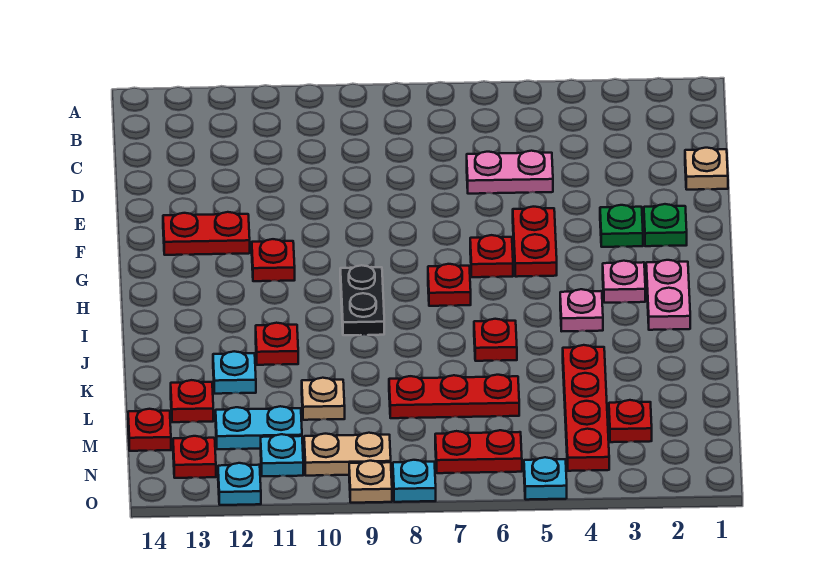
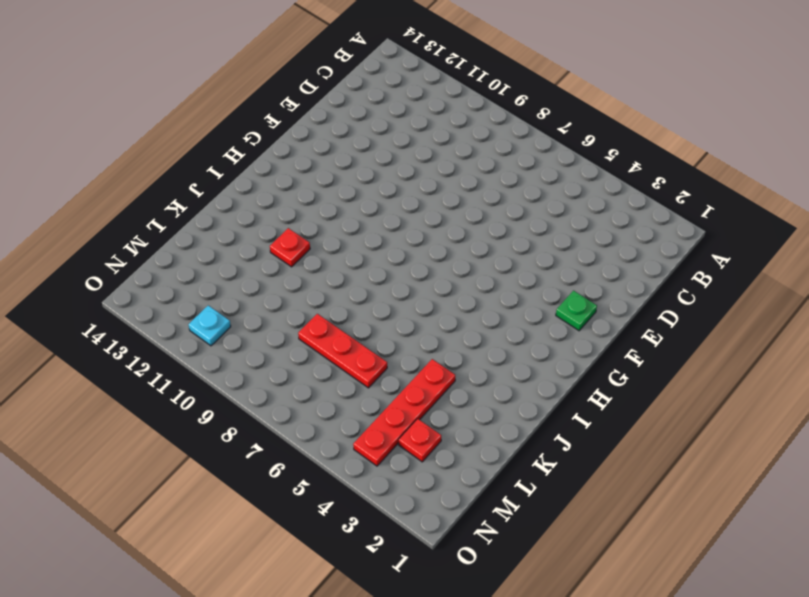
none -> tan plate D1 level 1
none -> pink plate D5:D6 level 1
none -> green plate F3 level 1
none -> red plate F5:G5 level 1

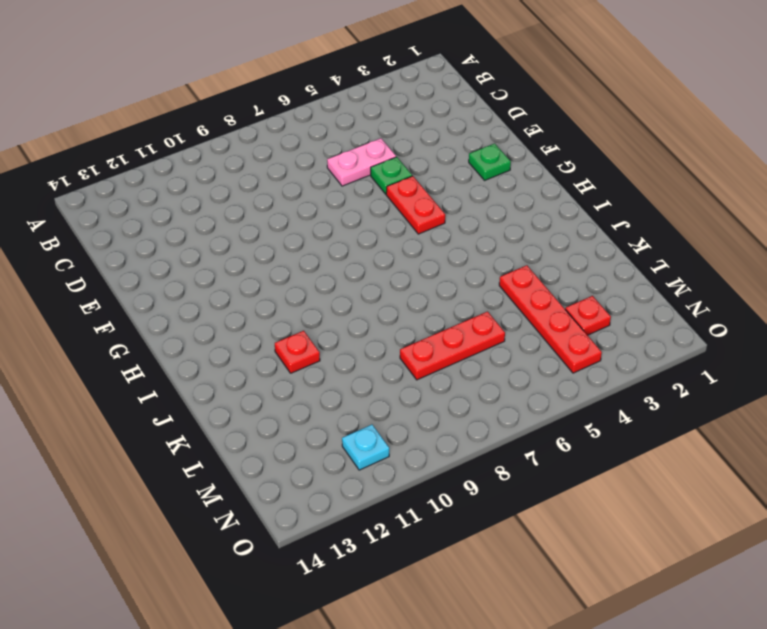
green plate E5 level 1 -> green plate F3 level 1
none -> tan plate D1 level 1
none -> red plate F12:F13 level 1
none -> red plate G6 level 1
none -> red plate G11 level 1

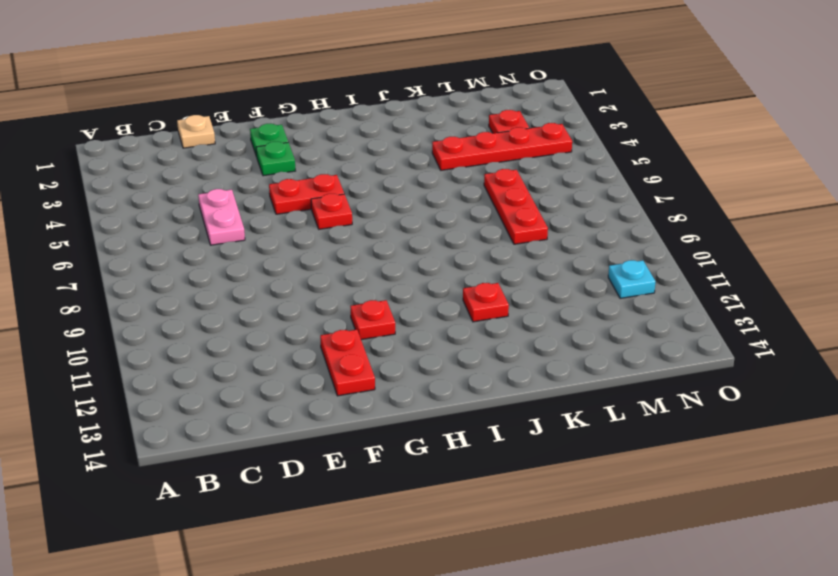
none -> pink plate H2:I2 level 1
none -> pink plate H3 level 1
none -> red plate H7 level 1
none -> black plate H9:I9 level 1

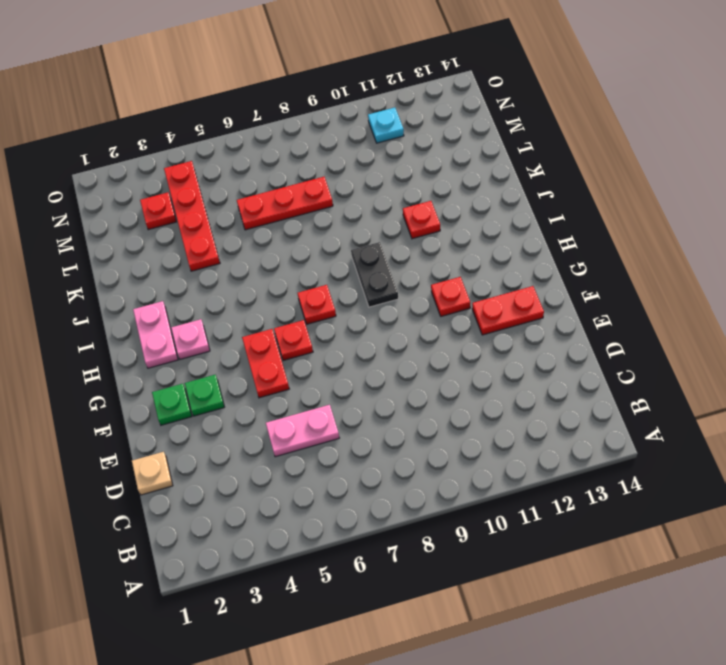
none -> pink plate I4 level 1
none -> red plate J6 level 1
none -> cyan plate K12 level 1
none -> tan plate L10 level 1

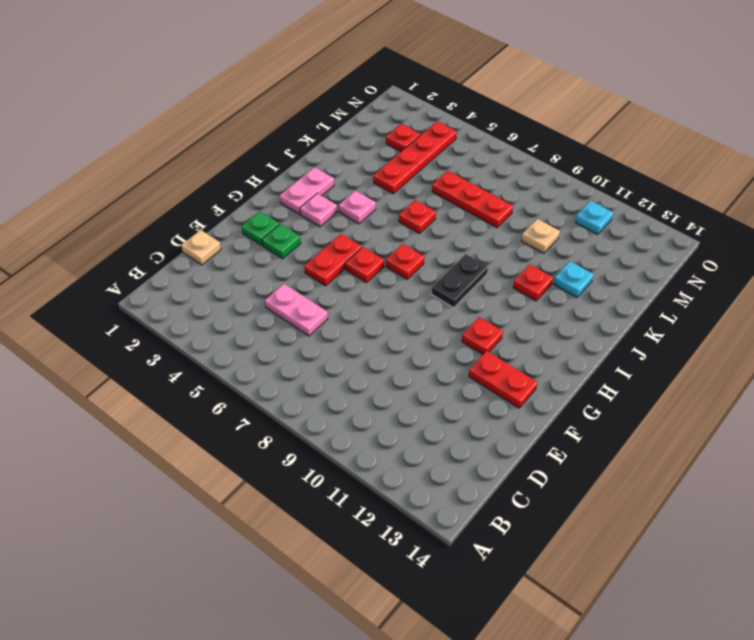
none -> red plate L13 level 1
none -> cyan plate M11:M12 level 1
none -> red plate M14 level 1
none -> red plate N6:N7 level 1

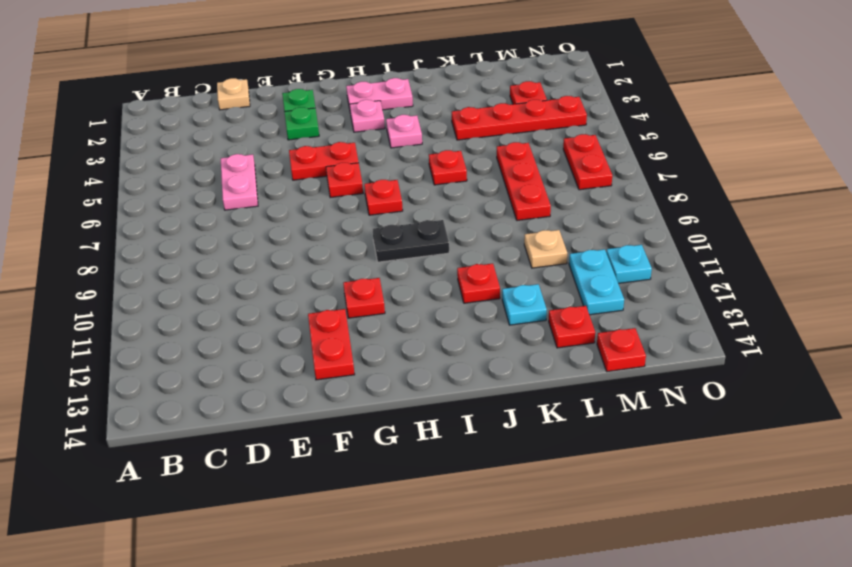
none -> tan plate N9:N10 level 1
none -> red plate N13 level 1
none -> cyan plate O5 level 1
none -> cyan plate O8 level 1

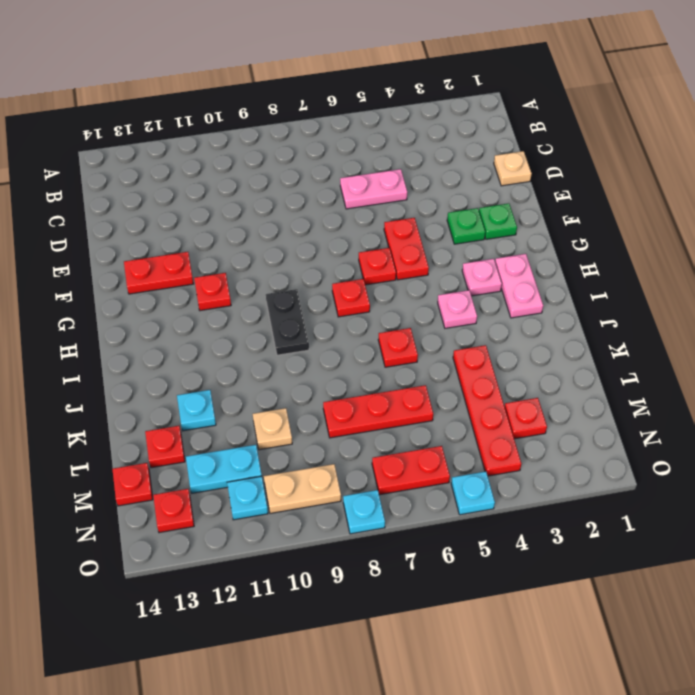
none -> red plate J11 level 1
none -> tan plate O9 level 1
none -> cyan plate O12 level 1

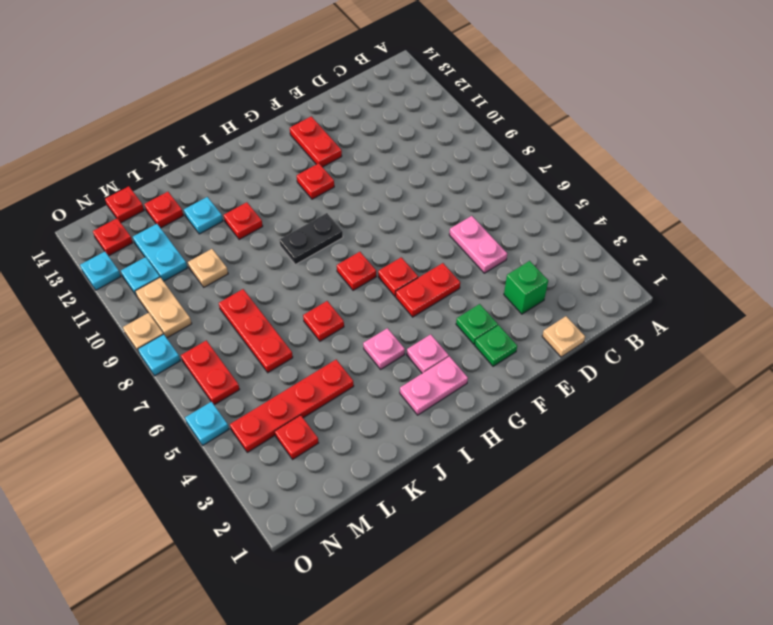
green brick D3 level 1 -> none

